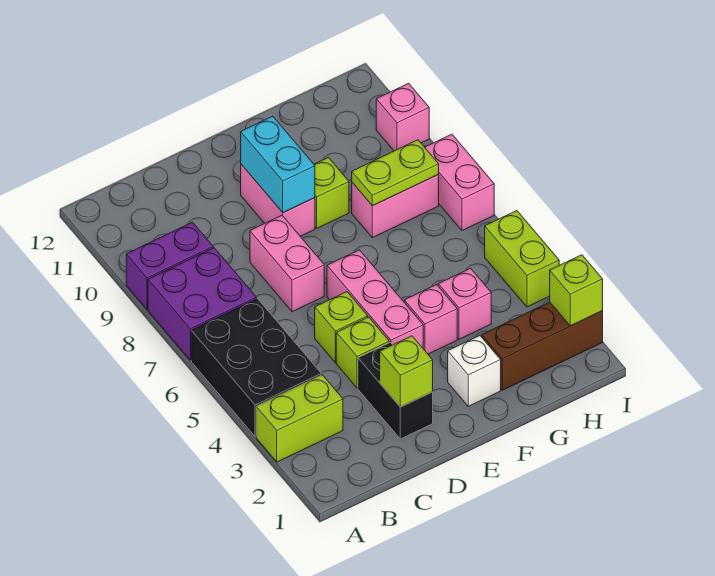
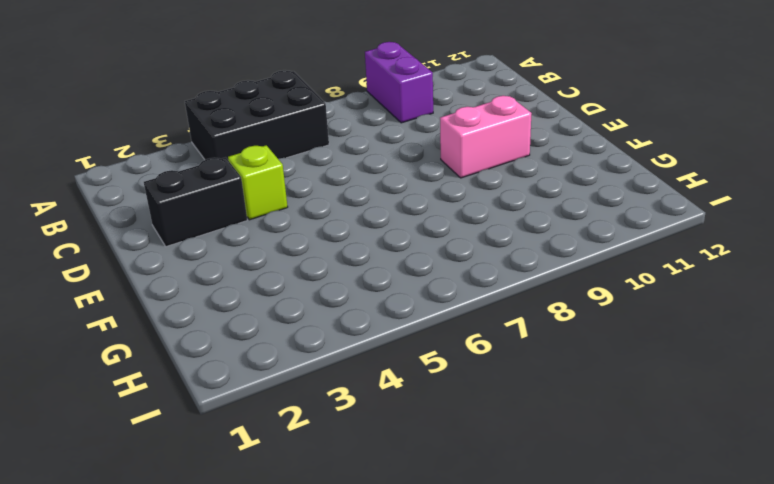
none -> lime brick A3:B3 level 1
none -> purple brick A7:B8 level 1
none -> lime brick D5 level 1

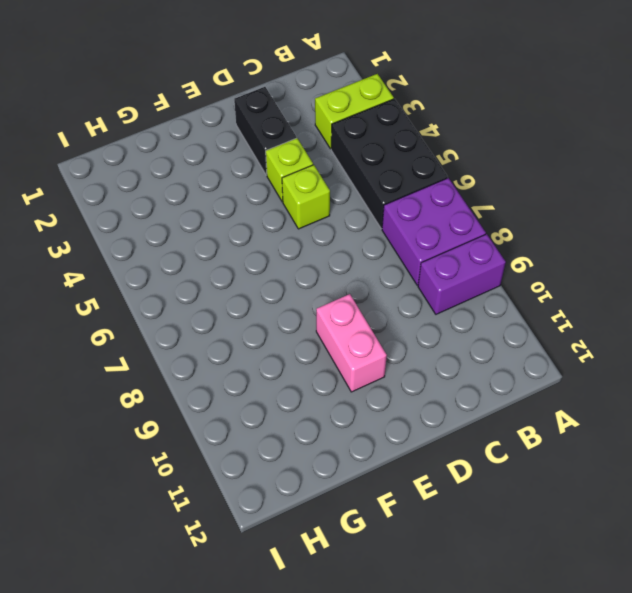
none -> pink brick D7:D8 level 1
none -> pink brick E4:E6 level 1
none -> white brick F2 level 1

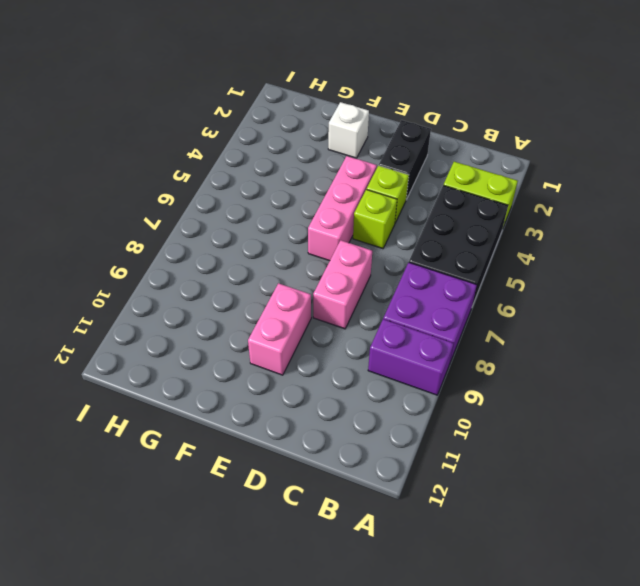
none -> pink brick F4 level 1
none -> lime brick F9 level 1
none -> brown brick G2:I2 level 1

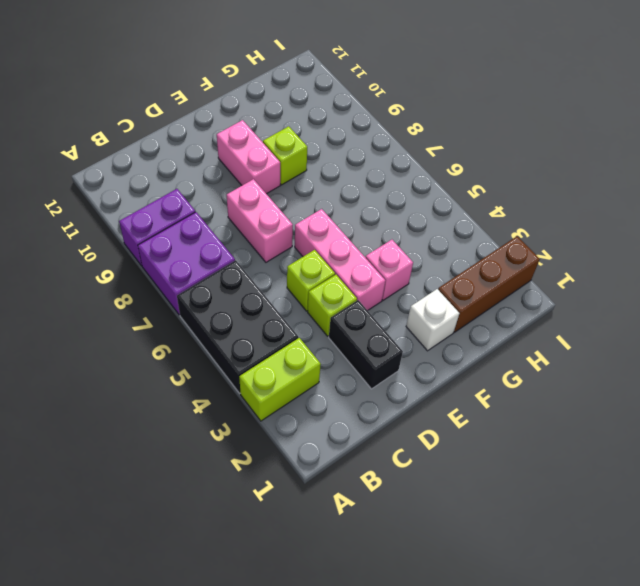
none -> pink brick G4 level 1
none -> pink brick G8:H8 level 1
none -> lime brick I4:I5 level 1

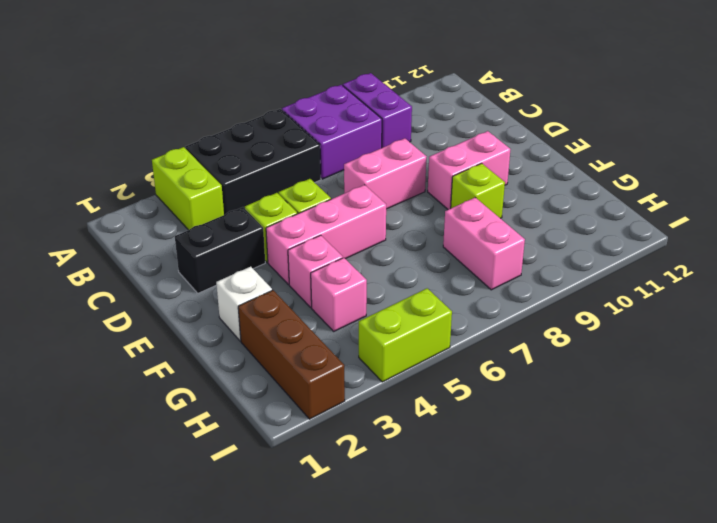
none -> pink brick I7:I8 level 1
none -> pink brick I10 level 1
none -> lime brick D2 level 2

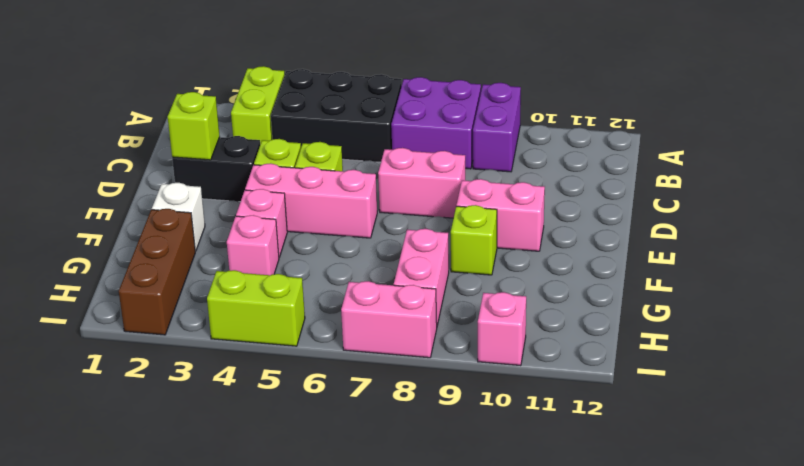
none -> cyan brick E9:E10 level 2
none -> lime plate G8:H8 level 2
none -> lime brick I2 level 2

